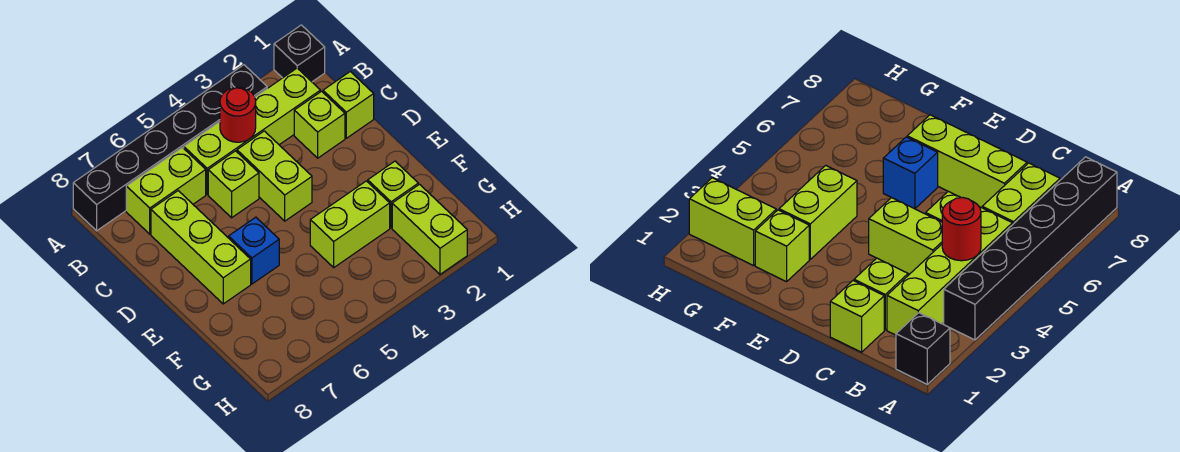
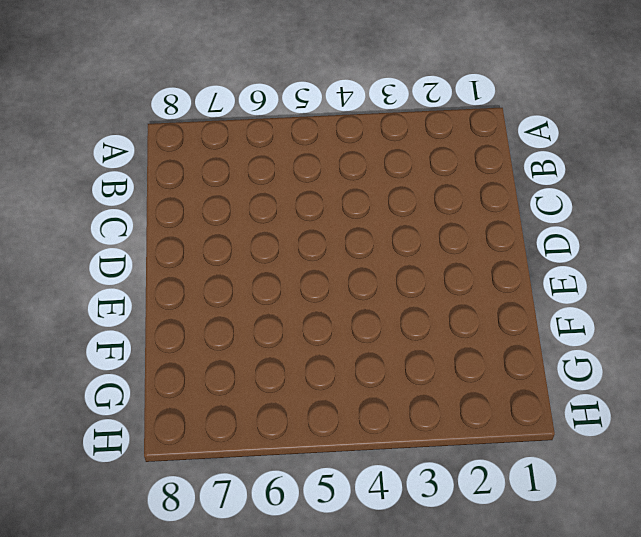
none -> black brick A1 level 1
none -> black brick A3:A8 level 1
none -> lime brick B2:B5 level 1

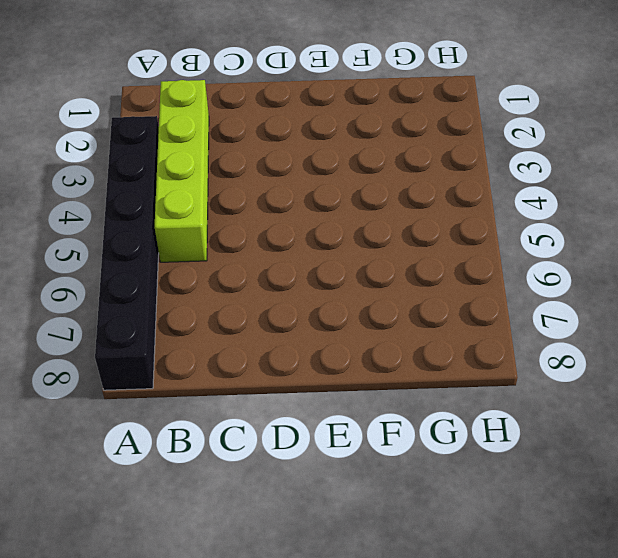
none -> black brick A1 level 1
none -> lime brick B6:B7 level 1
none -> lime brick C1 level 1

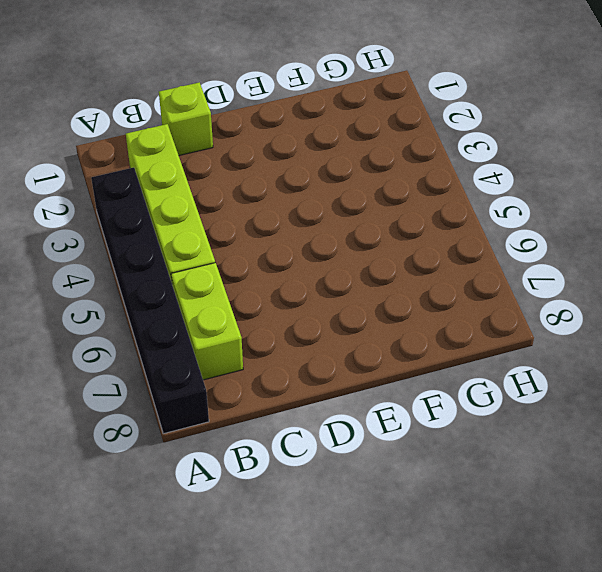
none -> black brick A1 level 1
none -> lime brick C2 level 1
none -> lime brick C4:D4 level 1

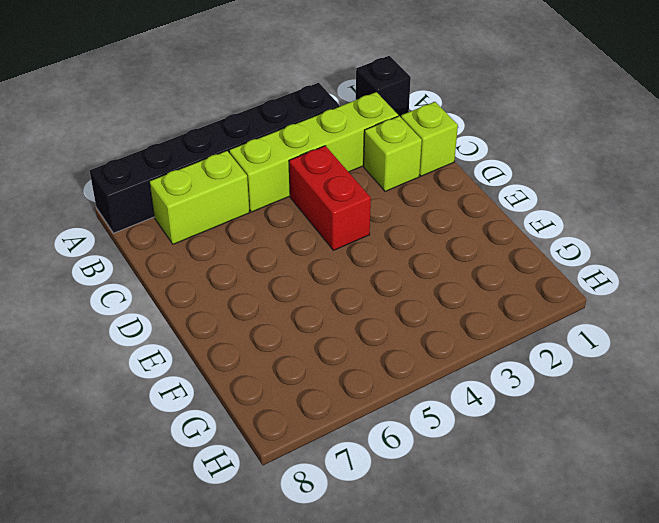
red brick C4:D4 level 1 -> lime brick C4:D4 level 1
none -> lime brick C5 level 1
none -> lime brick C7:E7 level 1
none -> blue brick E6 level 1

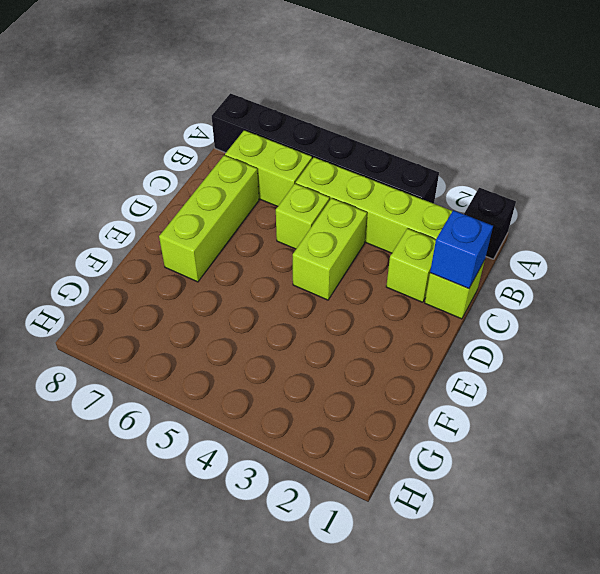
blue brick C1 level 2 -> blue brick E6 level 1
none -> lime brick F2 level 1
none -> lime brick F3:F4 level 1
none -> lime brick G2:H2 level 1

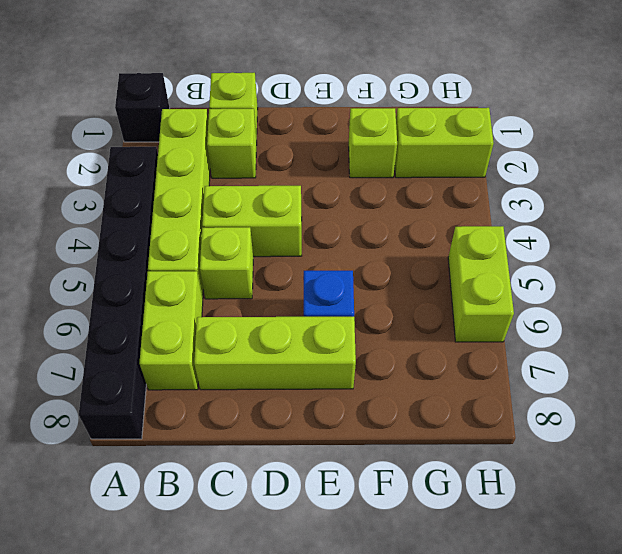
lime brick H5:H6 level 1 -> lime brick F3:F4 level 1
none -> red round brick B4 level 2

